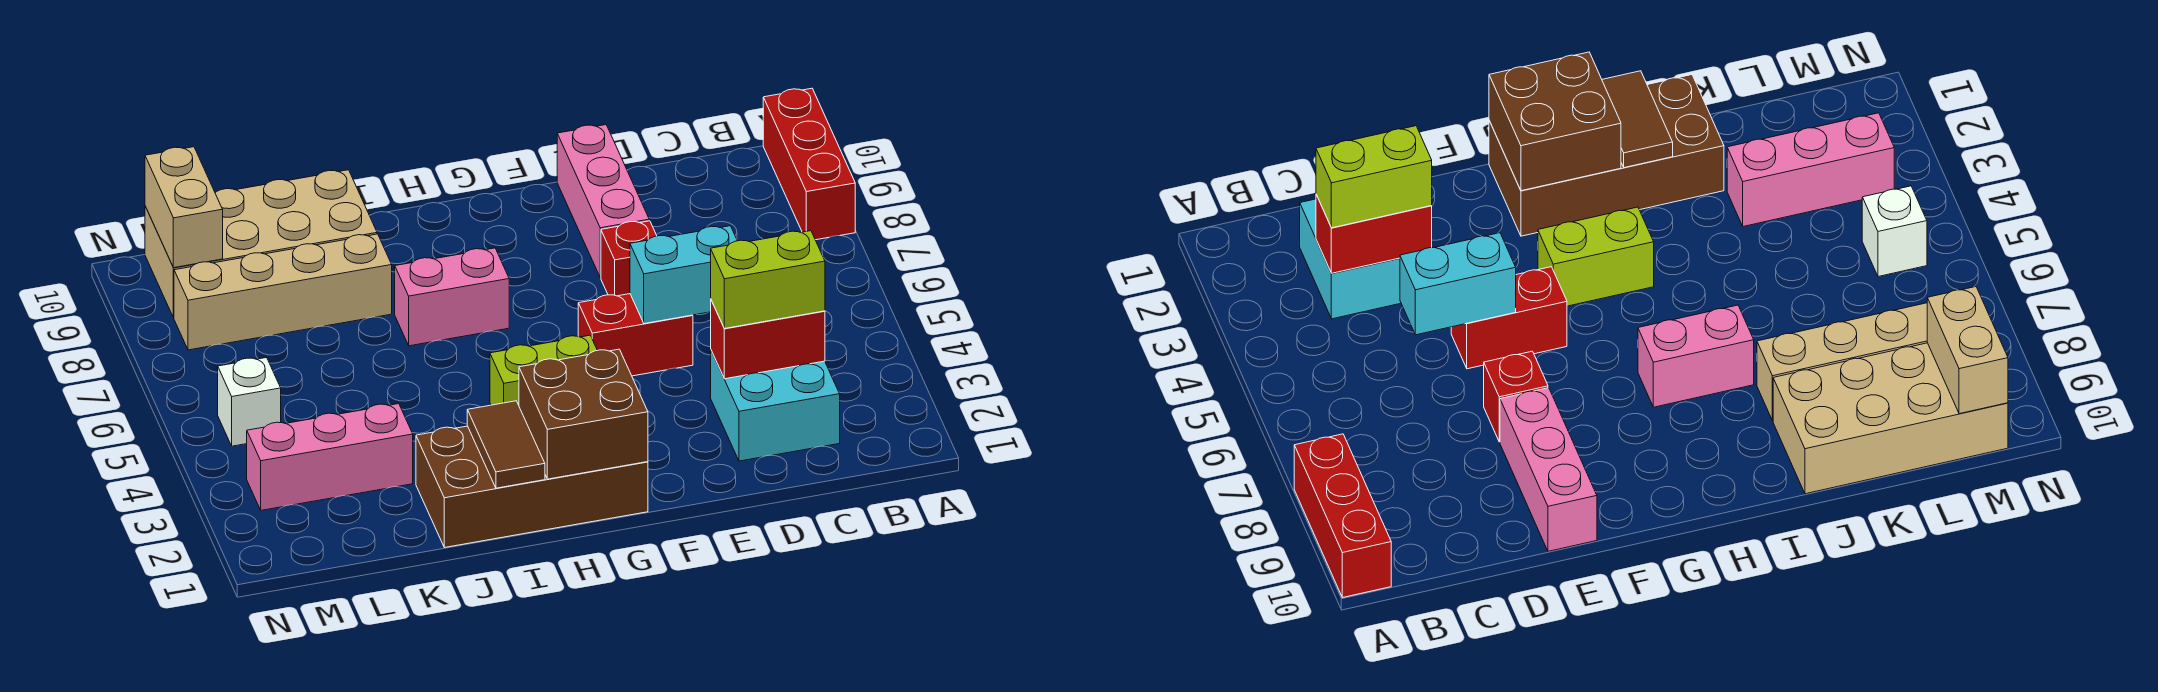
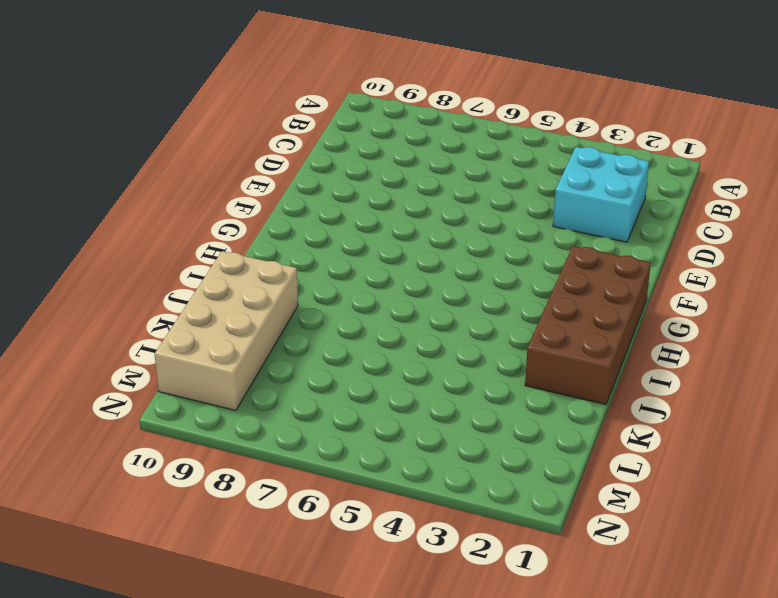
none -> red brick A8:A10 level 1
none -> red brick E5:F5 level 1
none -> red brick E7 level 1

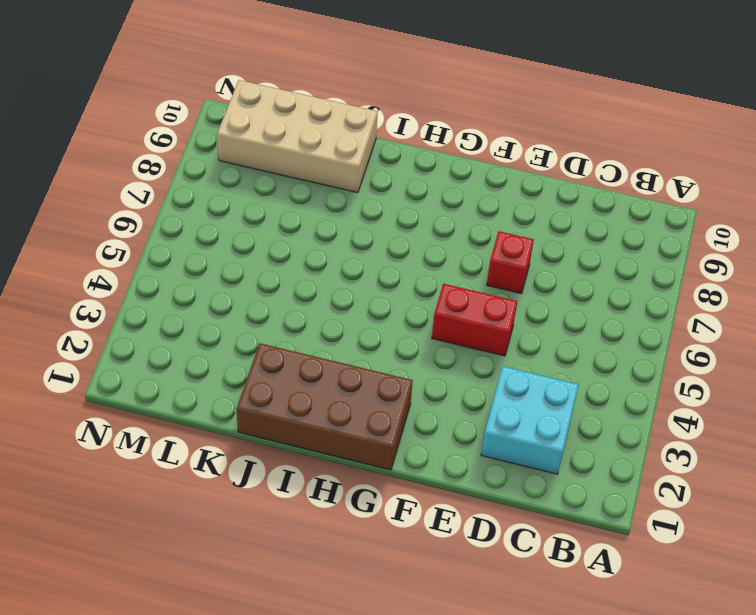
none -> red brick A8:A10 level 1
none -> pink brick E8:E10 level 1
none -> lime brick G4:H4 level 1

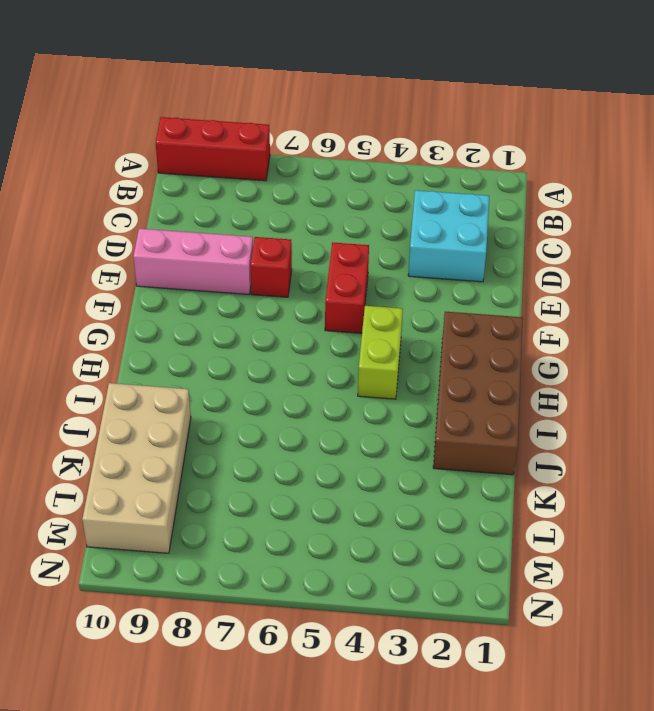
none -> pink brick H7:I7 level 1
none -> tan brick J8:M8 level 1
none -> pink brick K3:M3 level 1

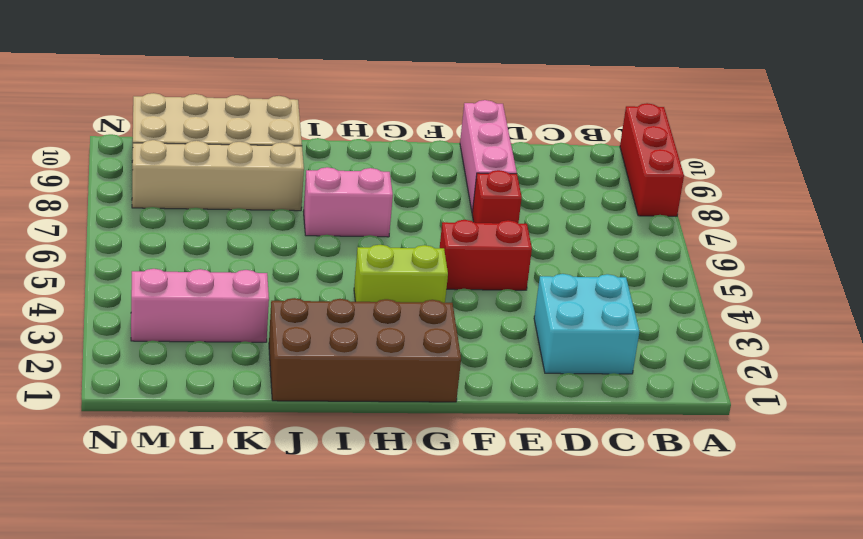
none -> white brick M5 level 1
none -> red brick C3:D3 level 2
none -> cyan brick D5:E5 level 2

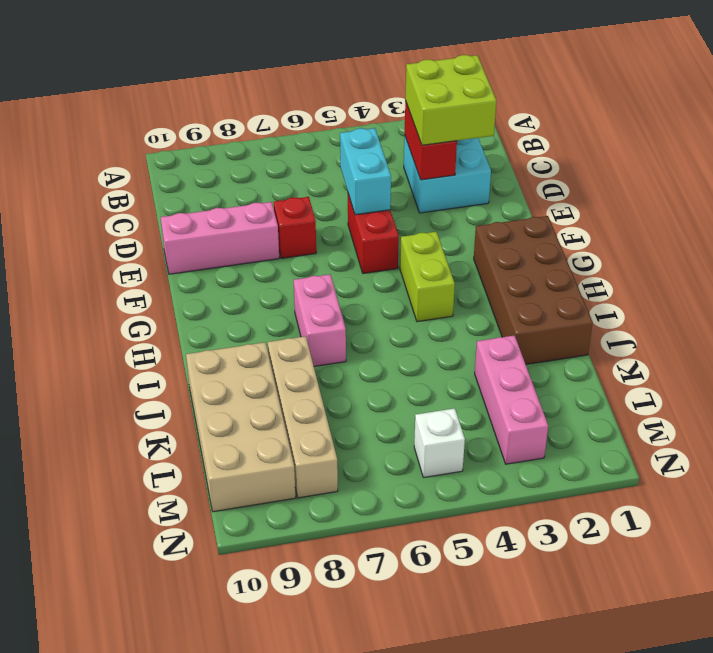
lime brick C2:D3 level 3 -> lime brick C3:D3 level 3
none -> red brick A8:A10 level 1
none -> brown brick G1:H2 level 2
none -> brown tile I1:I2 level 2

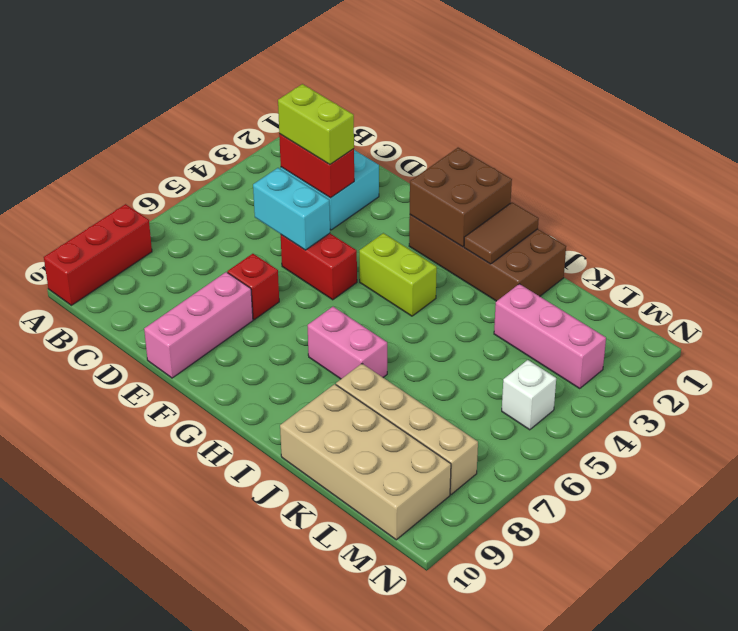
none -> tan brick M9:M10 level 2

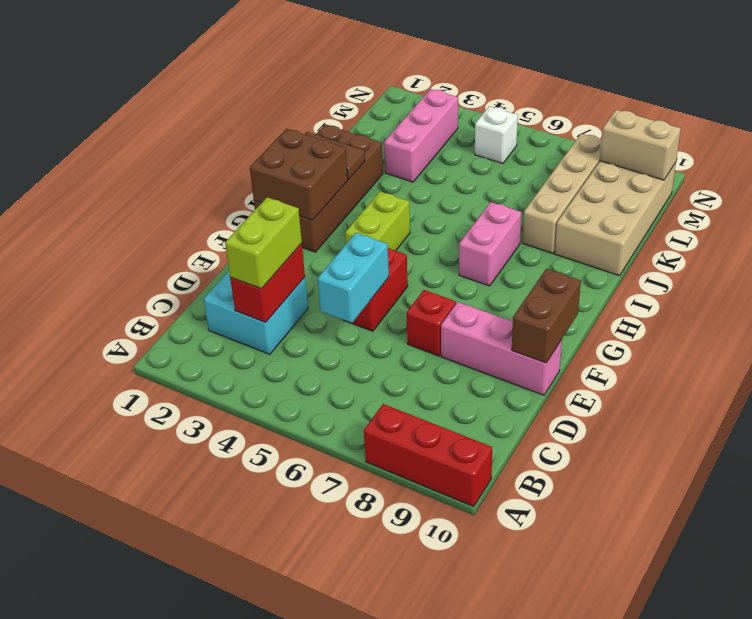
brown brick E10:F10 level 2 -> none

